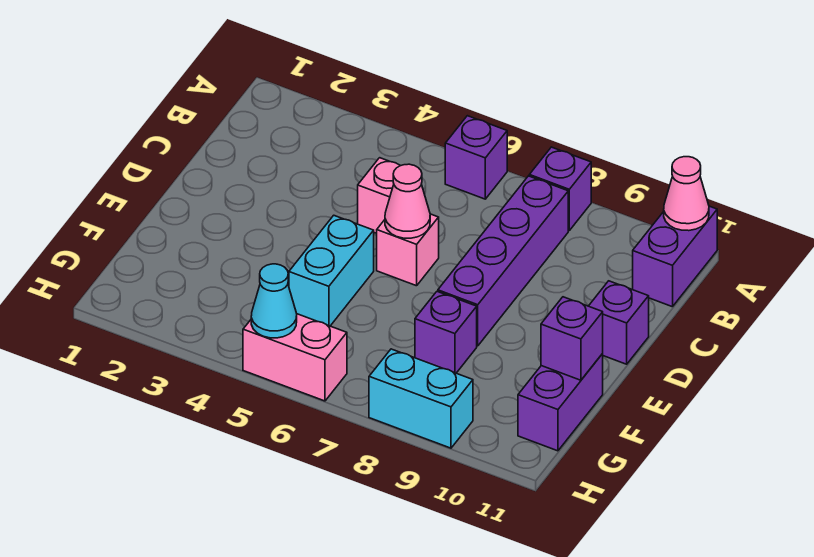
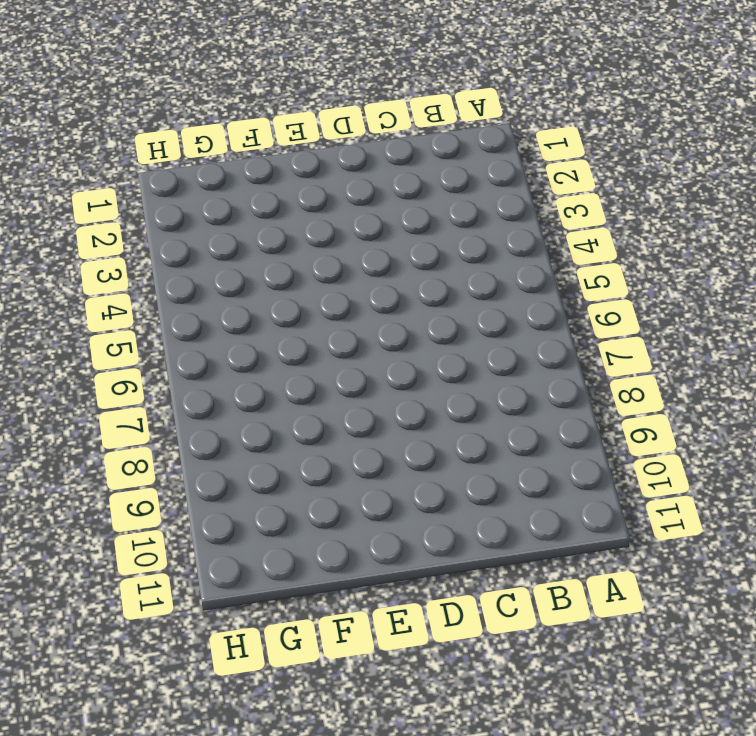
none -> purple brick A6 level 1
none -> purple brick A8 level 1
none -> purple brick A11:B11 level 1

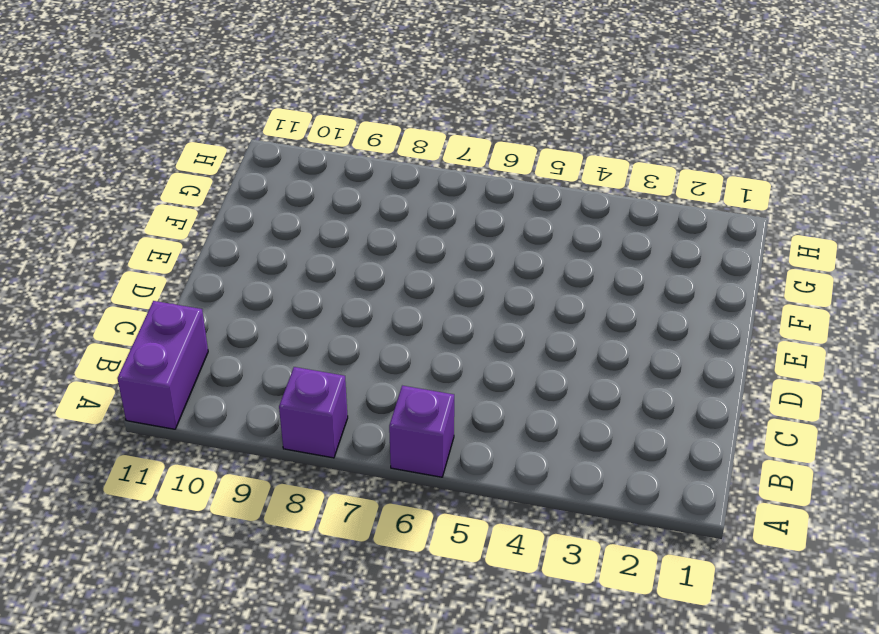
none -> purple brick B8:E8 level 1
none -> pink brick C5 level 1
none -> pink brick D6 level 1

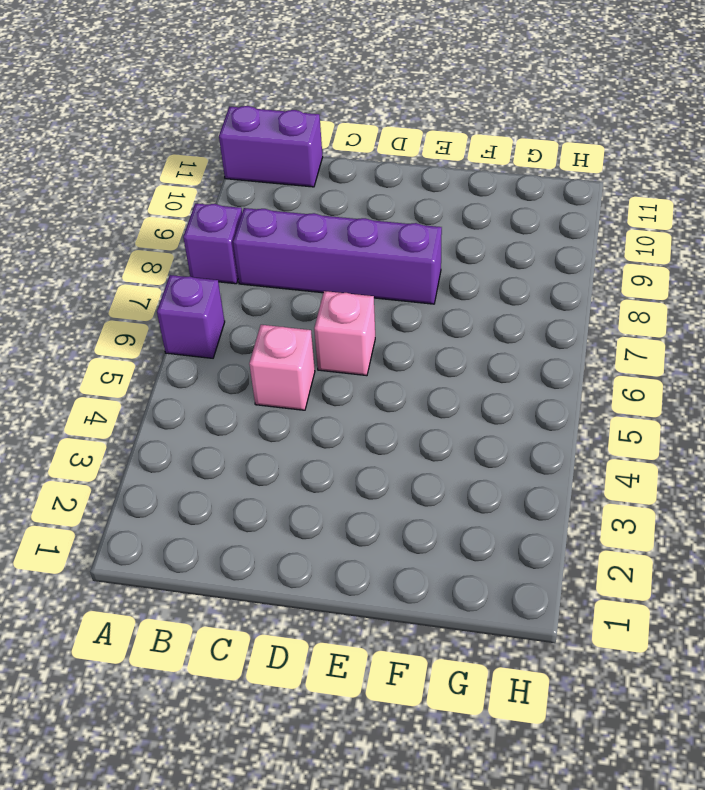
none -> purple brick D11 level 1
none -> cyan brick E5:F5 level 1
none -> purple brick F8 level 1

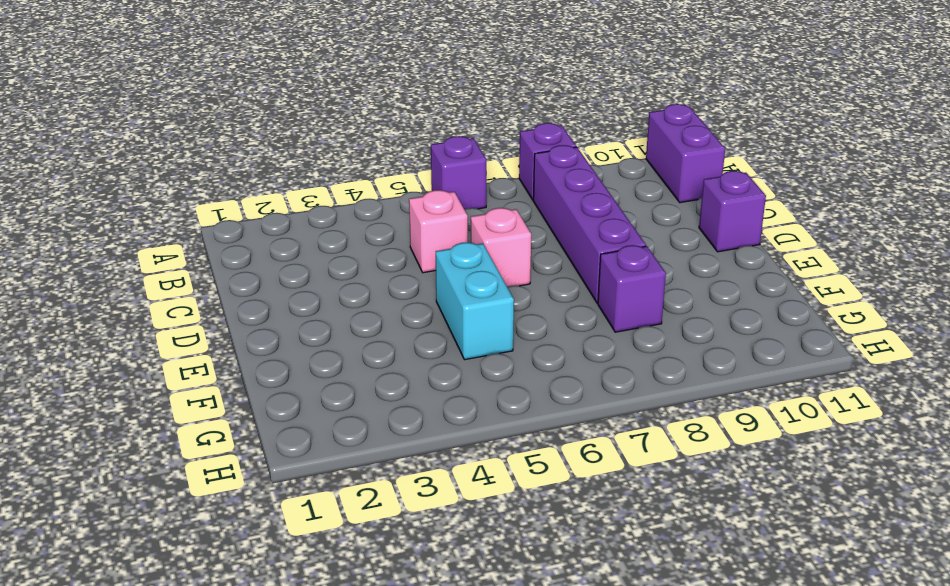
none -> purple brick F11:G11 level 1
none -> pink brick H5:H6 level 1
none -> cyan brick H8:H9 level 1

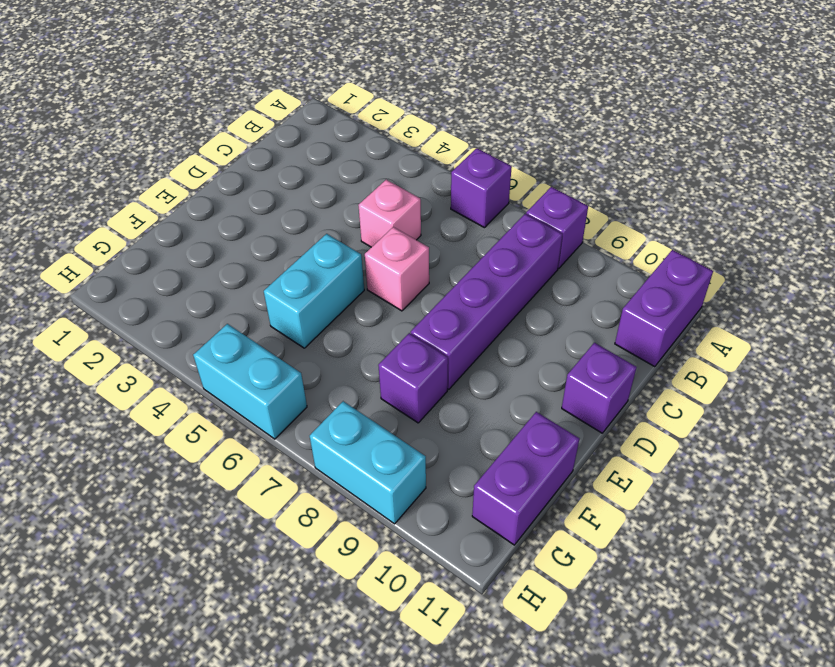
cyan brick H5:H6 level 1 -> pink brick H5:H6 level 1
none -> pink cone A11 level 2
none -> pink cone D6 level 2
none -> purple brick F11 level 2

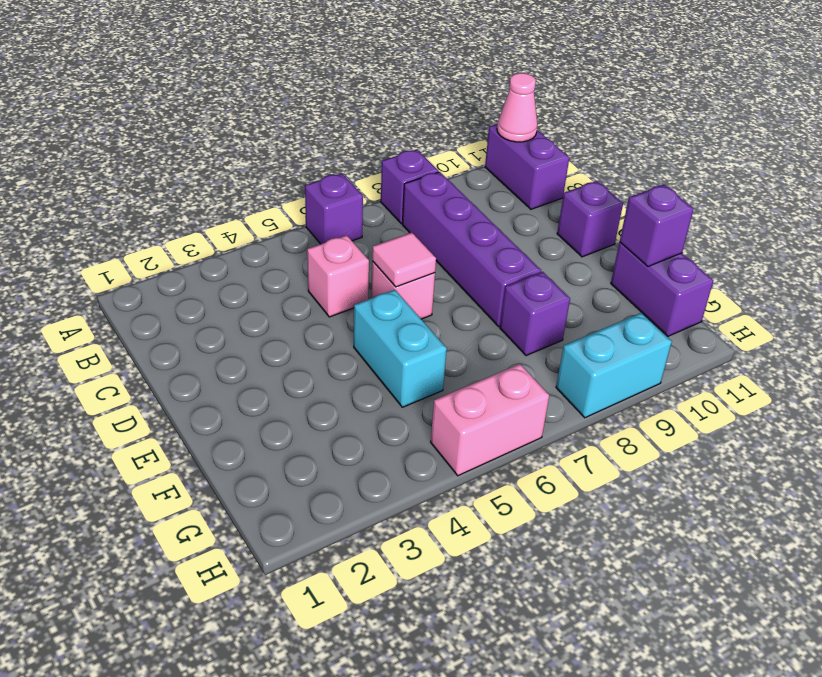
pink tile D6 level 2 -> pink cone D6 level 2
none -> cyan cone H5 level 2

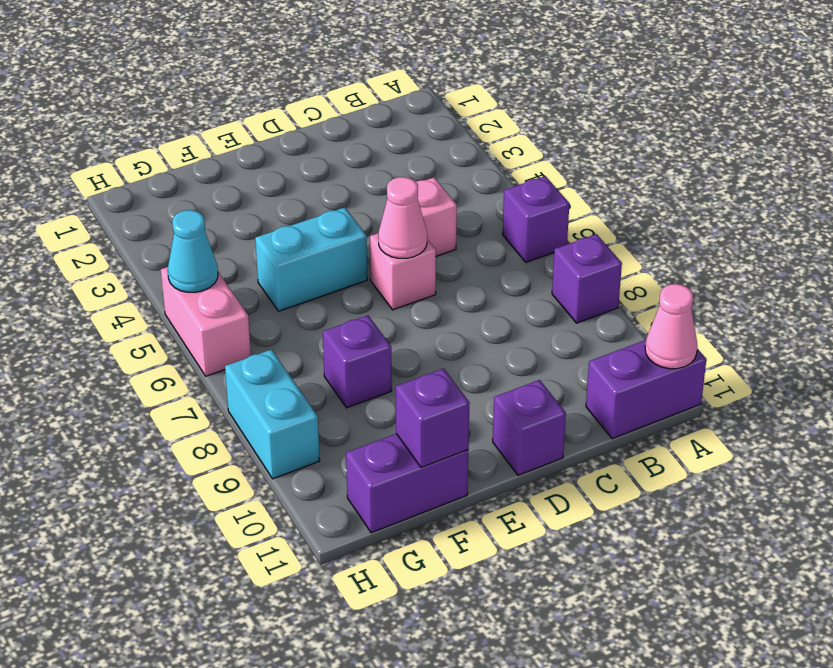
none -> purple brick B8:E8 level 1

